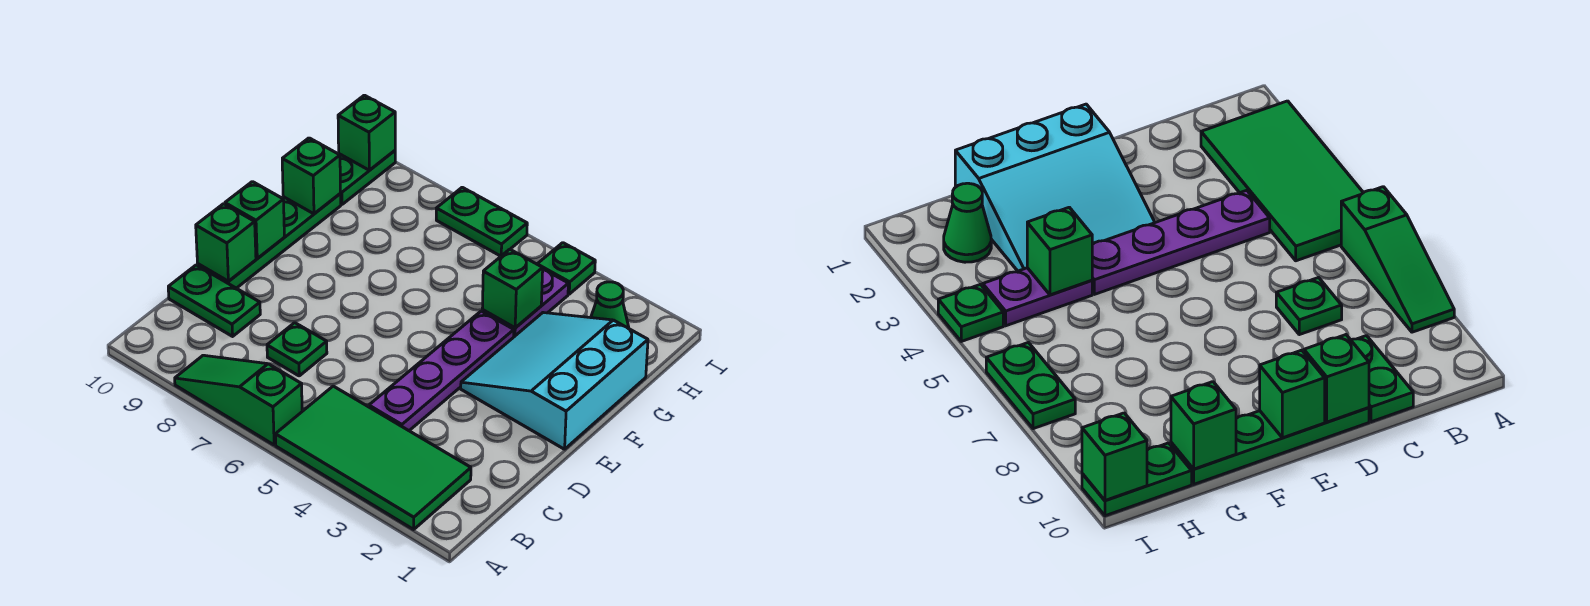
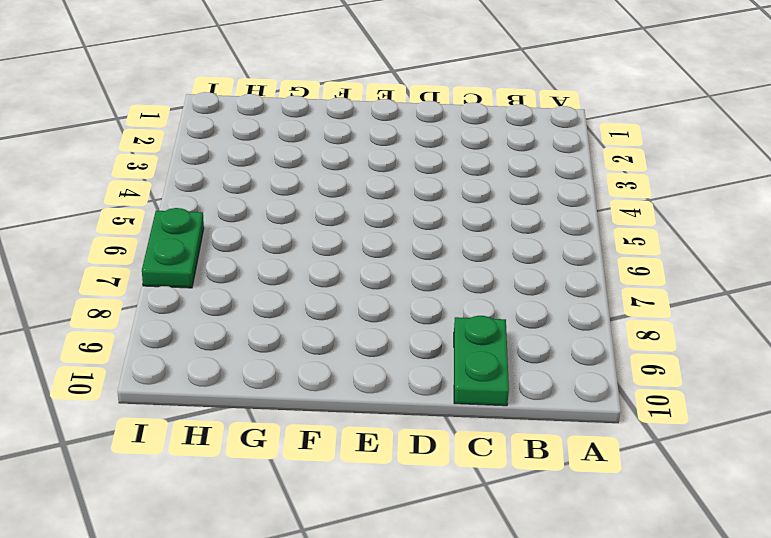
none -> green tile A2:B5 level 1
none -> green slope A6:A8 level 1 top 6
none -> purple plate C4:F4 level 1

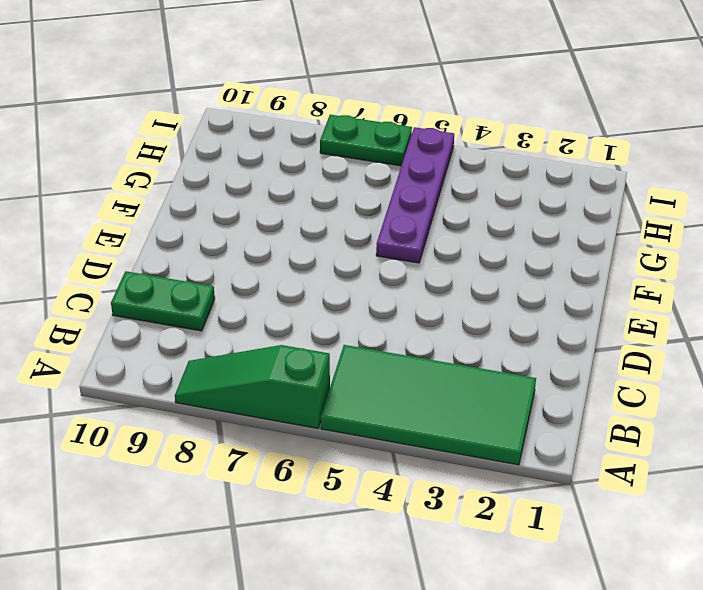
purple plate F5:I5 level 1 -> purple plate C4:F4 level 1
none -> green plate C7 level 1
none -> green plate D10:G10 level 1
none -> cyan slope E1:G3 level 1 top 1

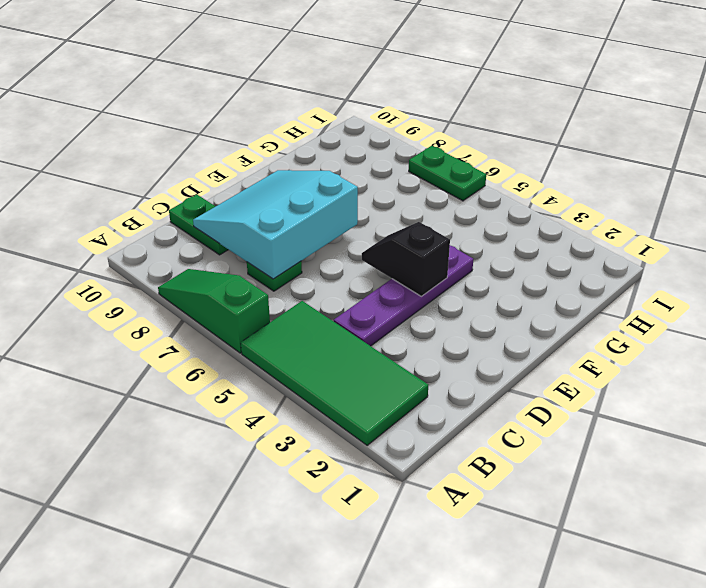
cyan slope C7:E9 level 2 top 7 -> cyan slope E1:G3 level 1 top 1
black slope E4:E5 level 2 top 4 -> none
none -> green plate D10:G10 level 1
none -> purple plate G4:H4 level 1
none -> green cone H2 level 1

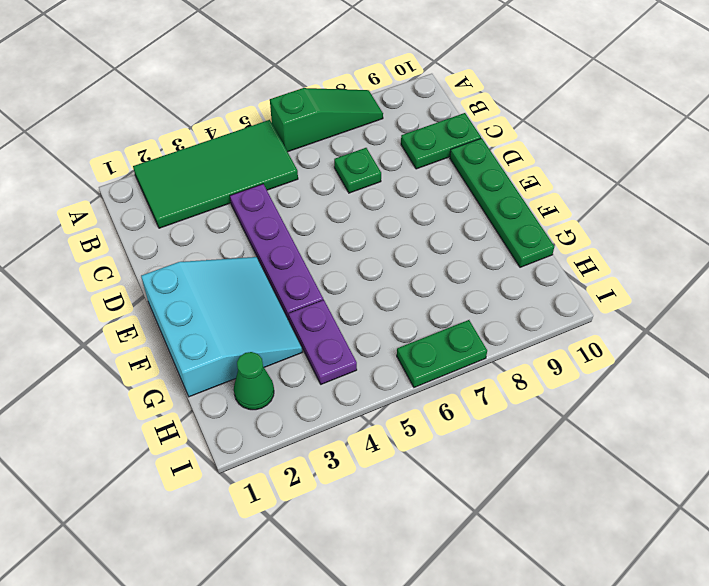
none -> green plate H10:I10 level 1
none -> green plate I4 level 1
none -> green brick D10 level 2

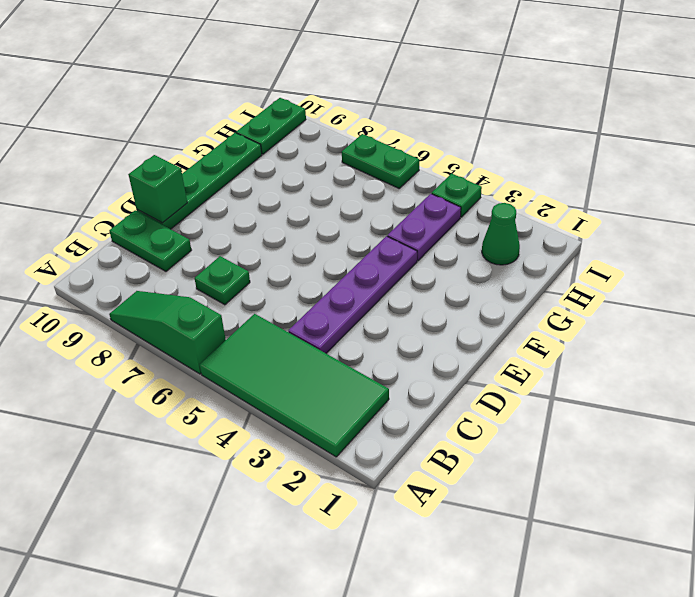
none -> cyan slope E1:G3 level 1 top 1
none -> green brick E10 level 2
none -> green brick G4 level 2

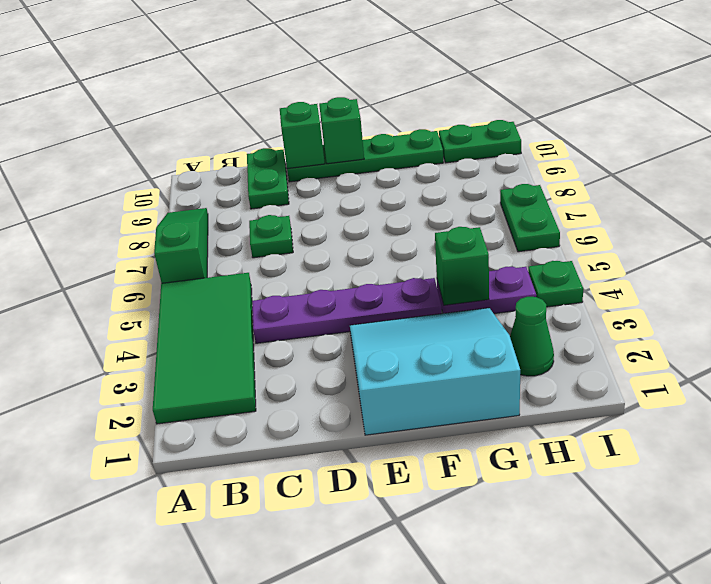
none -> green brick G10 level 2
none -> green brick I10 level 2

